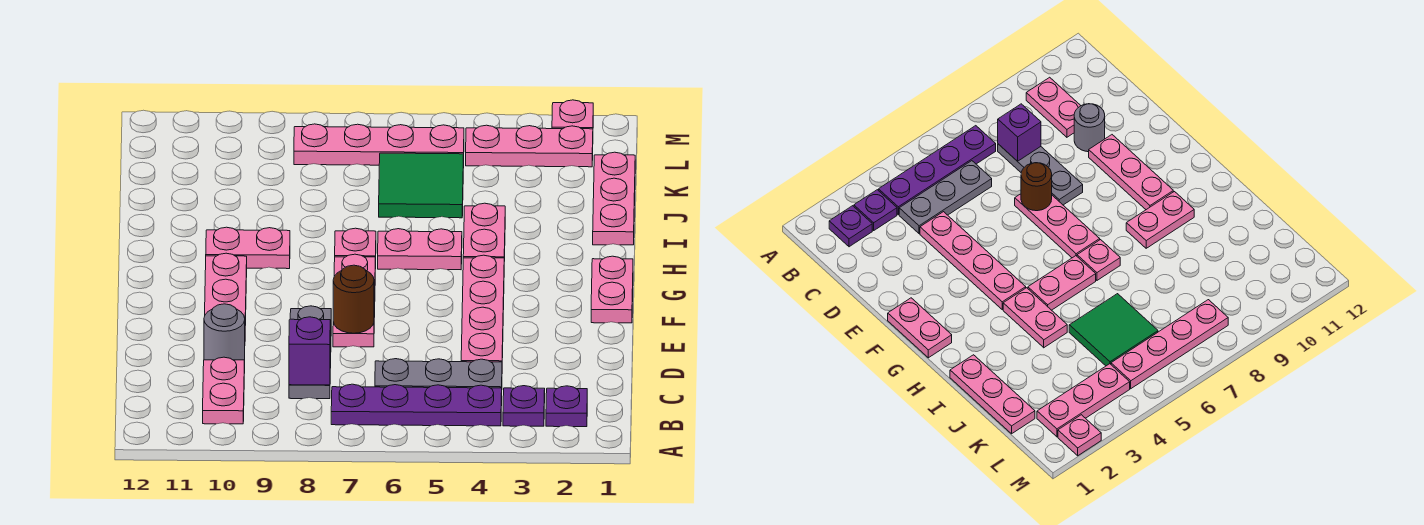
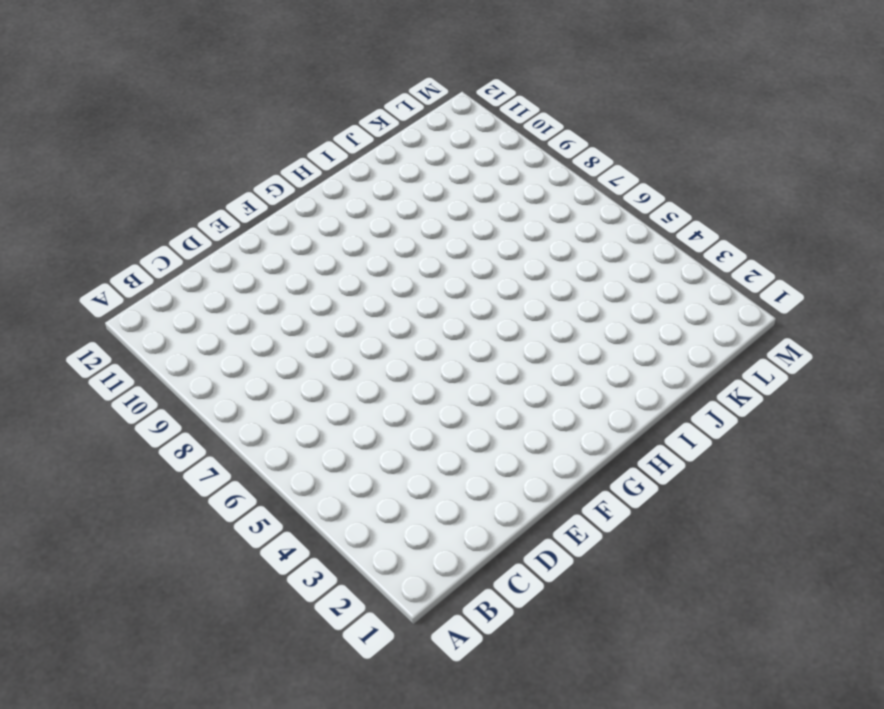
none -> purple plate B2 level 1
none -> purple plate B3 level 1
none -> purple plate B4:B7 level 1

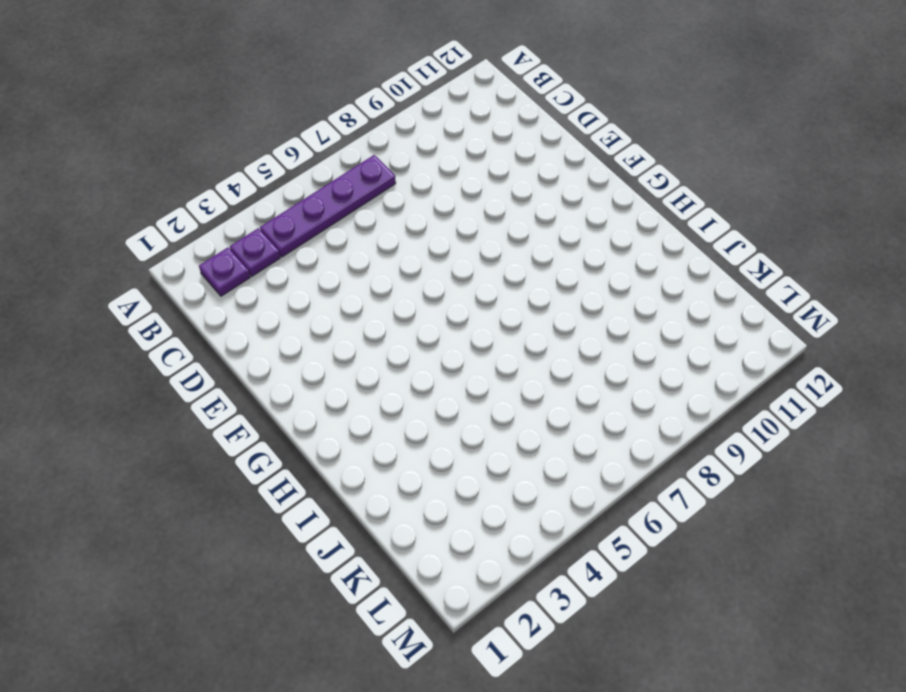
none -> pink plate B10:C10 level 1
none -> grey plate C4:C6 level 1
none -> grey plate C8:E8 level 1

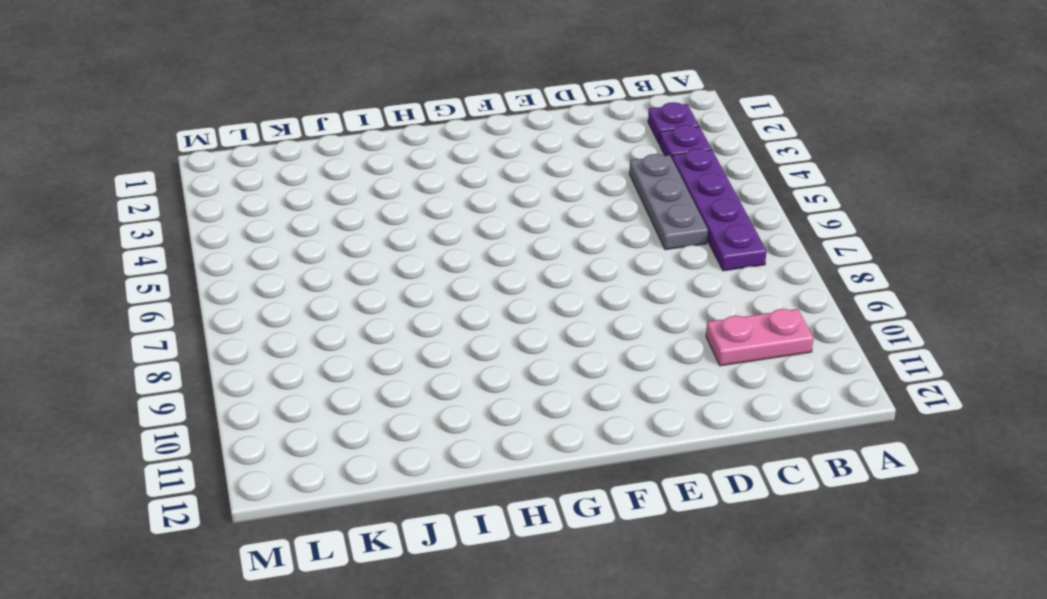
none -> grey plate C8:E8 level 1
none -> pink plate D4:G4 level 1
none -> grey round brick D10 level 1

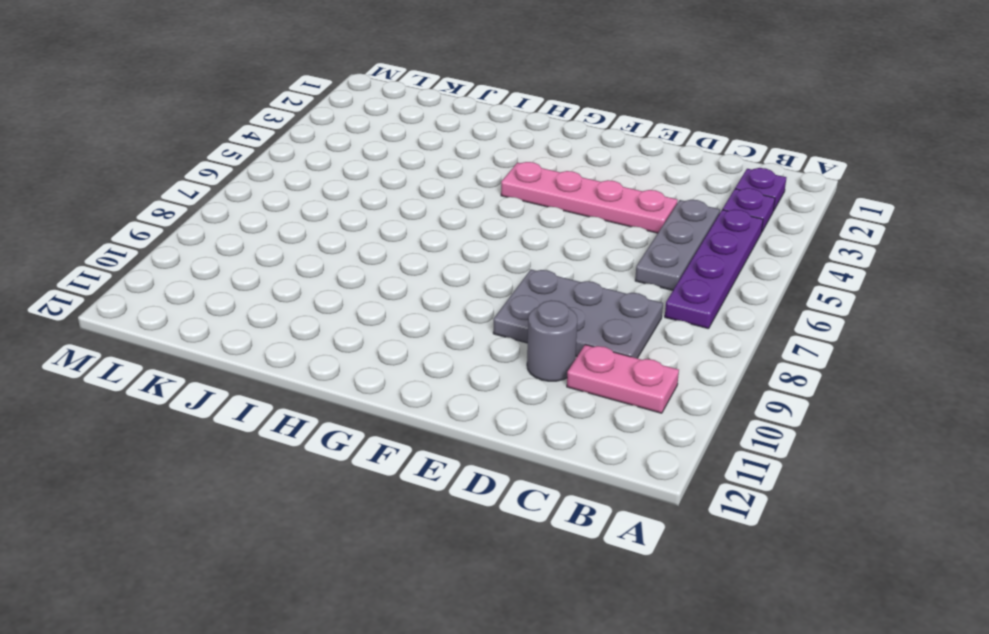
grey plate C8:E9 level 1 -> grey plate C8:E8 level 1
none -> pink plate E7:G7 level 1
none -> pink plate E10:G10 level 1
none -> pink plate F1:G1 level 1

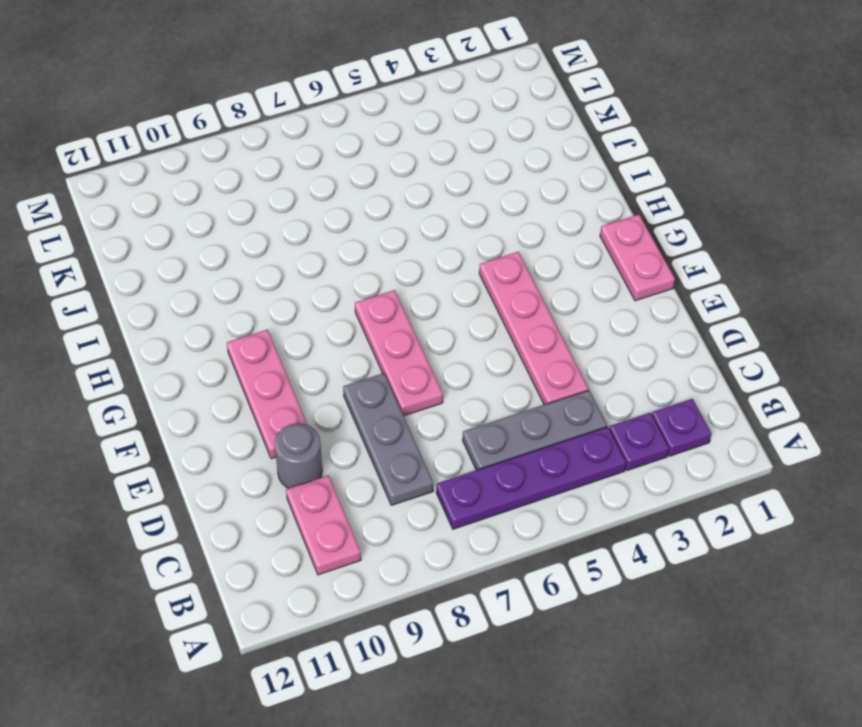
none -> pink plate H4:I4 level 1
none -> pink plate H5:H6 level 1
none -> pink plate H7 level 1

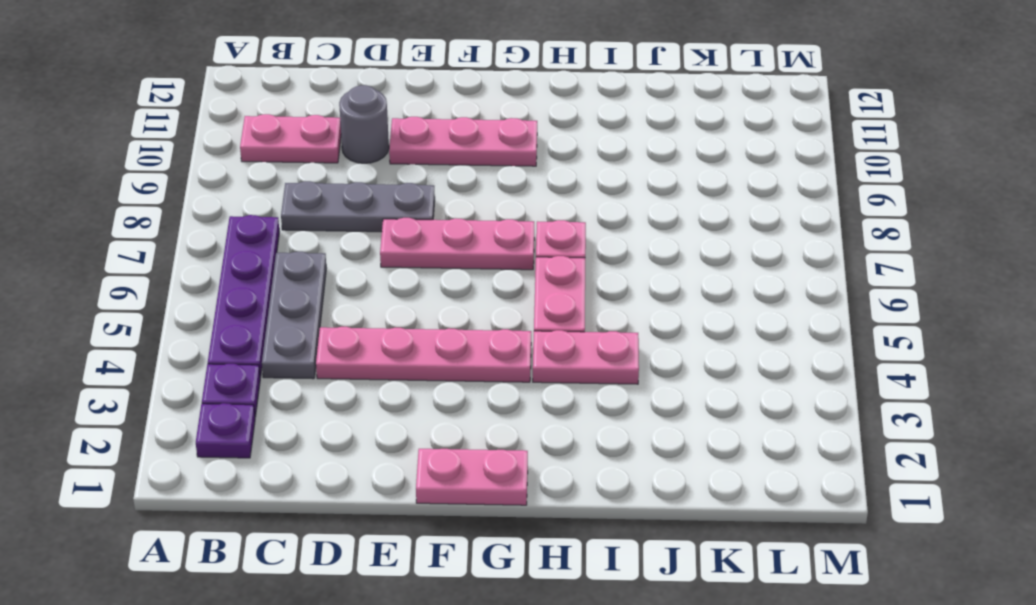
none -> pink plate H9:H10 level 1
none -> pink plate I1:K1 level 1
none -> green tile J5:K6 level 1

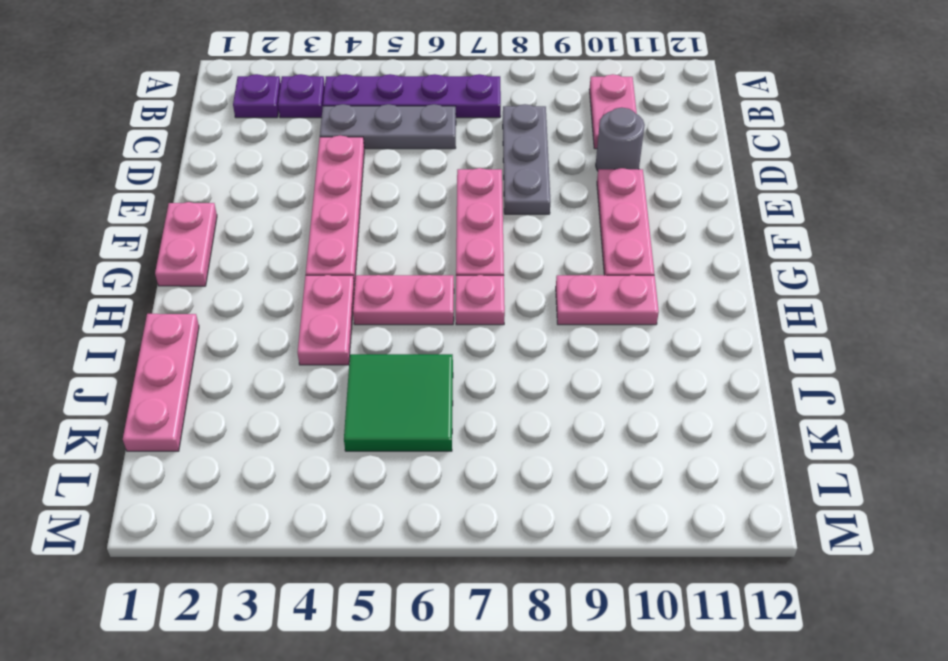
none -> pink plate L2:L4 level 1
none -> pink plate L5:L8 level 1
none -> pink plate M2 level 1

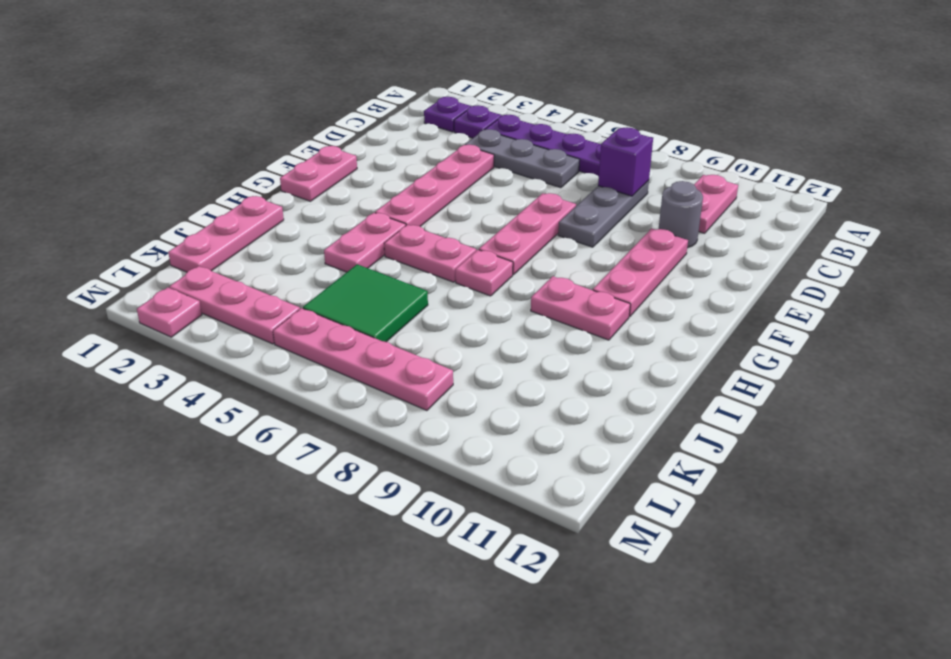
none -> brown round brick E7 level 2

